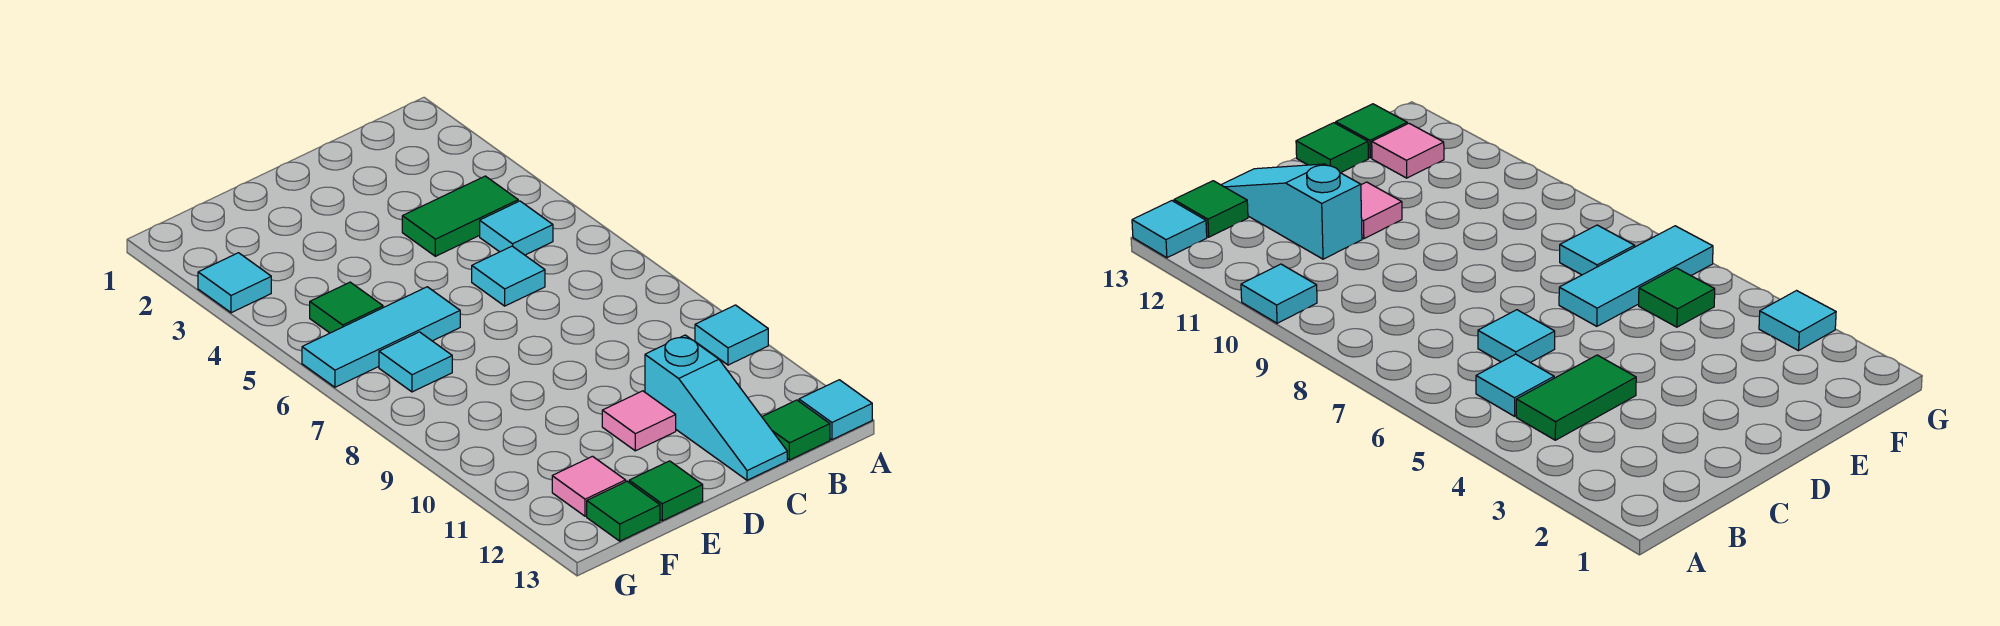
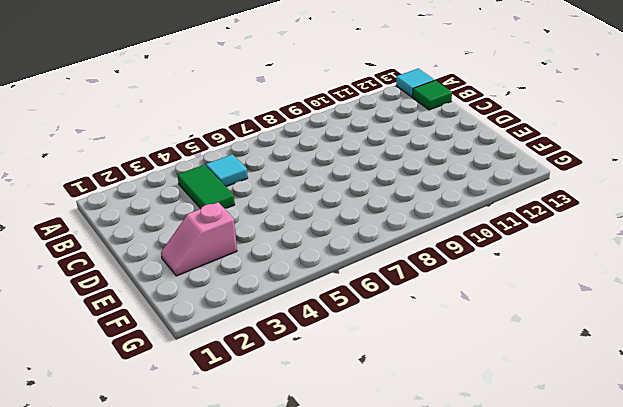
pink slope E2:E3 level 1 top 3 -> none
none -> cyan tile A10 level 1
none -> cyan tile C6 level 1
none -> cyan slope C11:C13 level 1 top 11

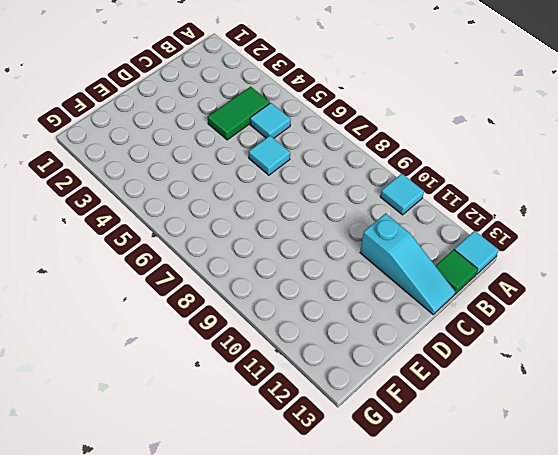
none -> pink tile D11 level 1
none -> cyan tile E6:G6 level 1
none -> green tile E13 level 1

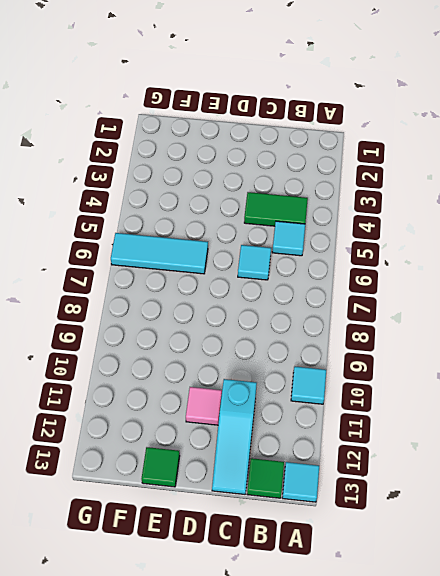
none -> green tile F5 level 1
none -> cyan tile F7 level 1
none -> pink tile F12 level 1

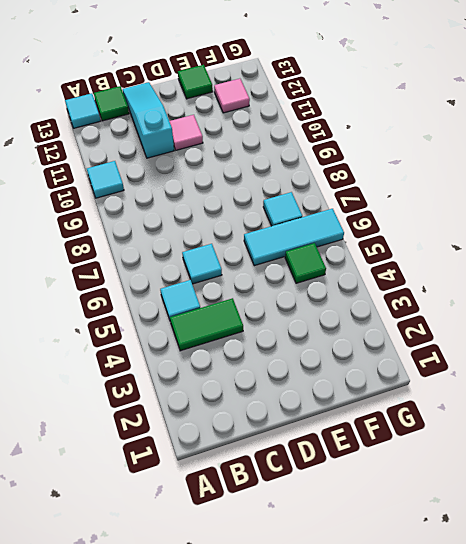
none -> green tile F13 level 1
none -> cyan tile G3 level 1

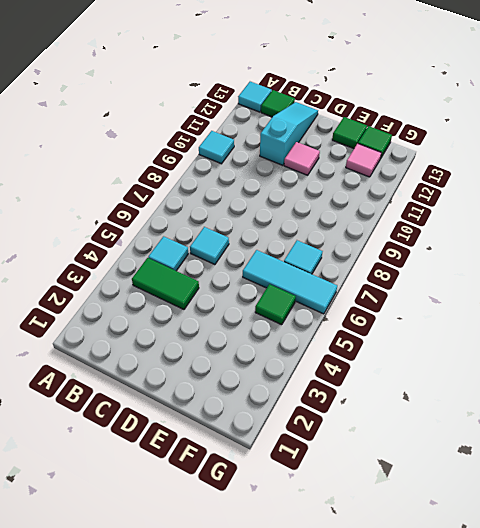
none -> cyan tile G3 level 1

